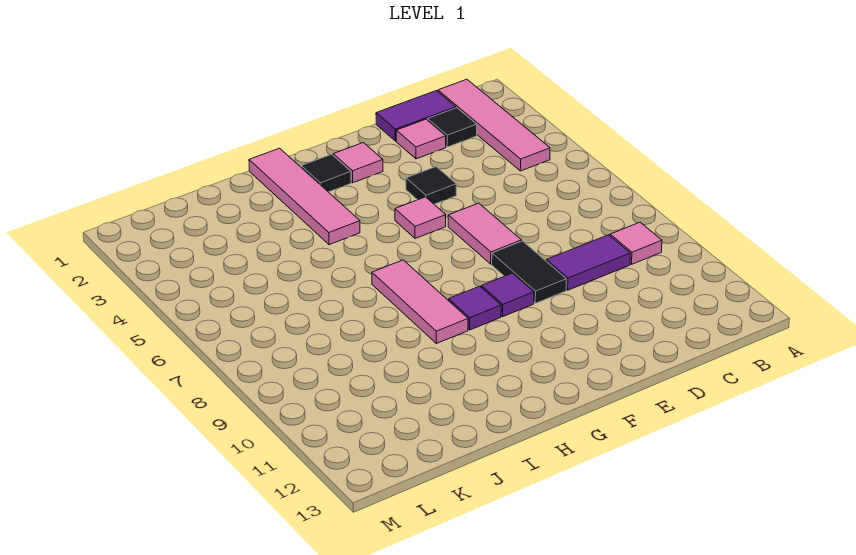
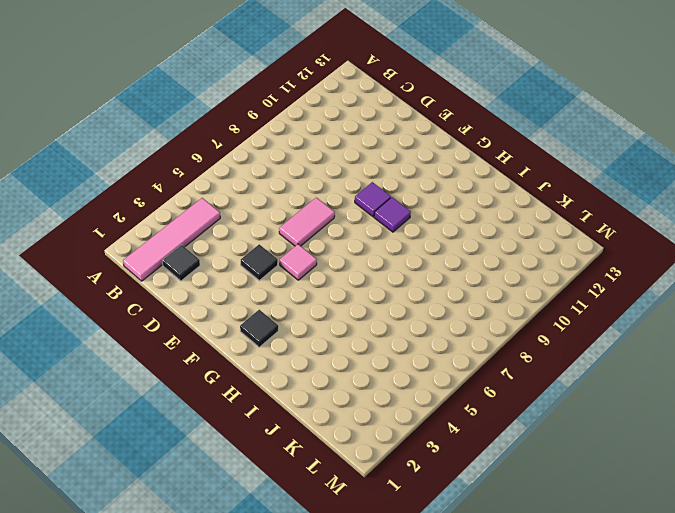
none -> pink tile B9 level 1
none -> purple tile C1:D1 level 1
none -> purple tile C9:D9 level 1

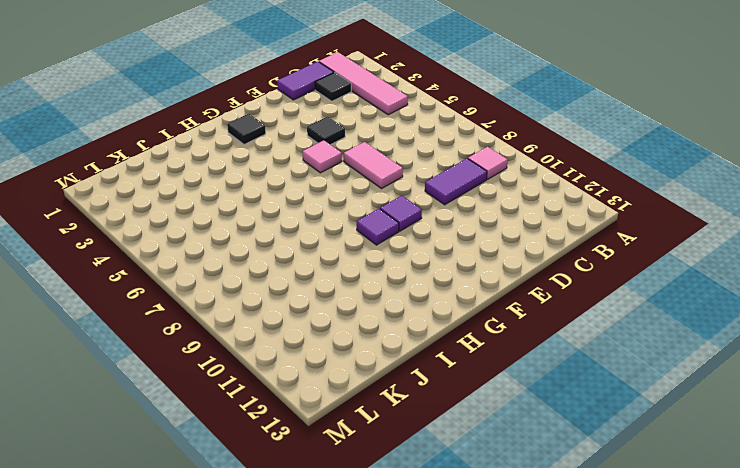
none -> pink tile D2 level 1
none -> black tile E8:E9 level 1
none -> pink tile F2 level 1

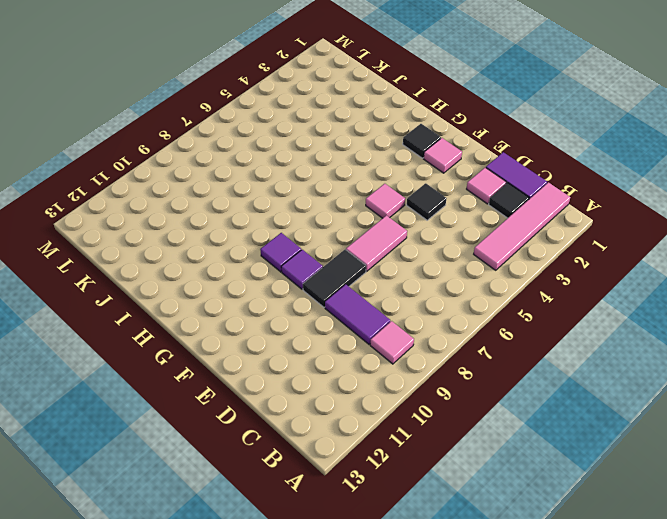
none -> pink tile H1:H4 level 1
none -> pink tile H7:H9 level 1

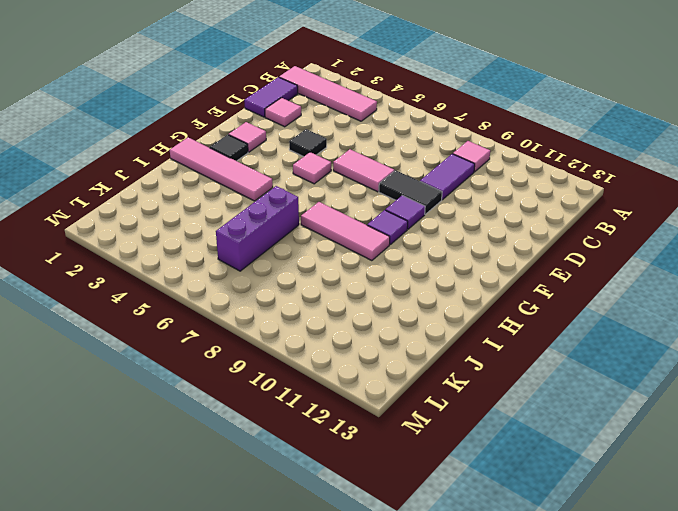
purple brick I6:K6 level 1 -> none
none -> black tile C2 level 1

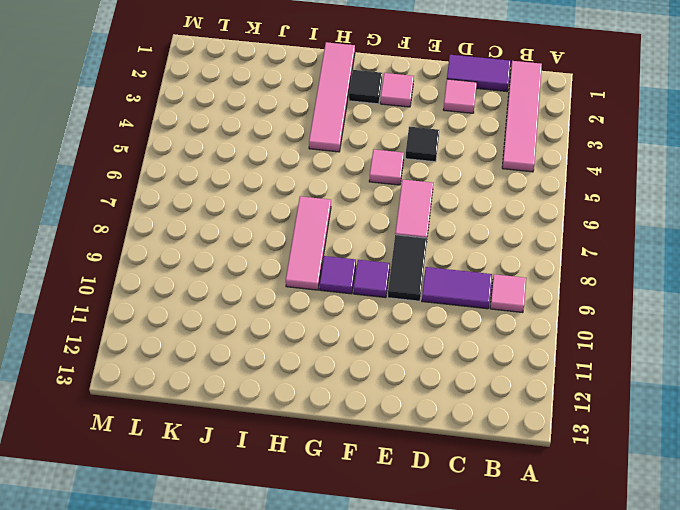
none -> black tile C2 level 1

